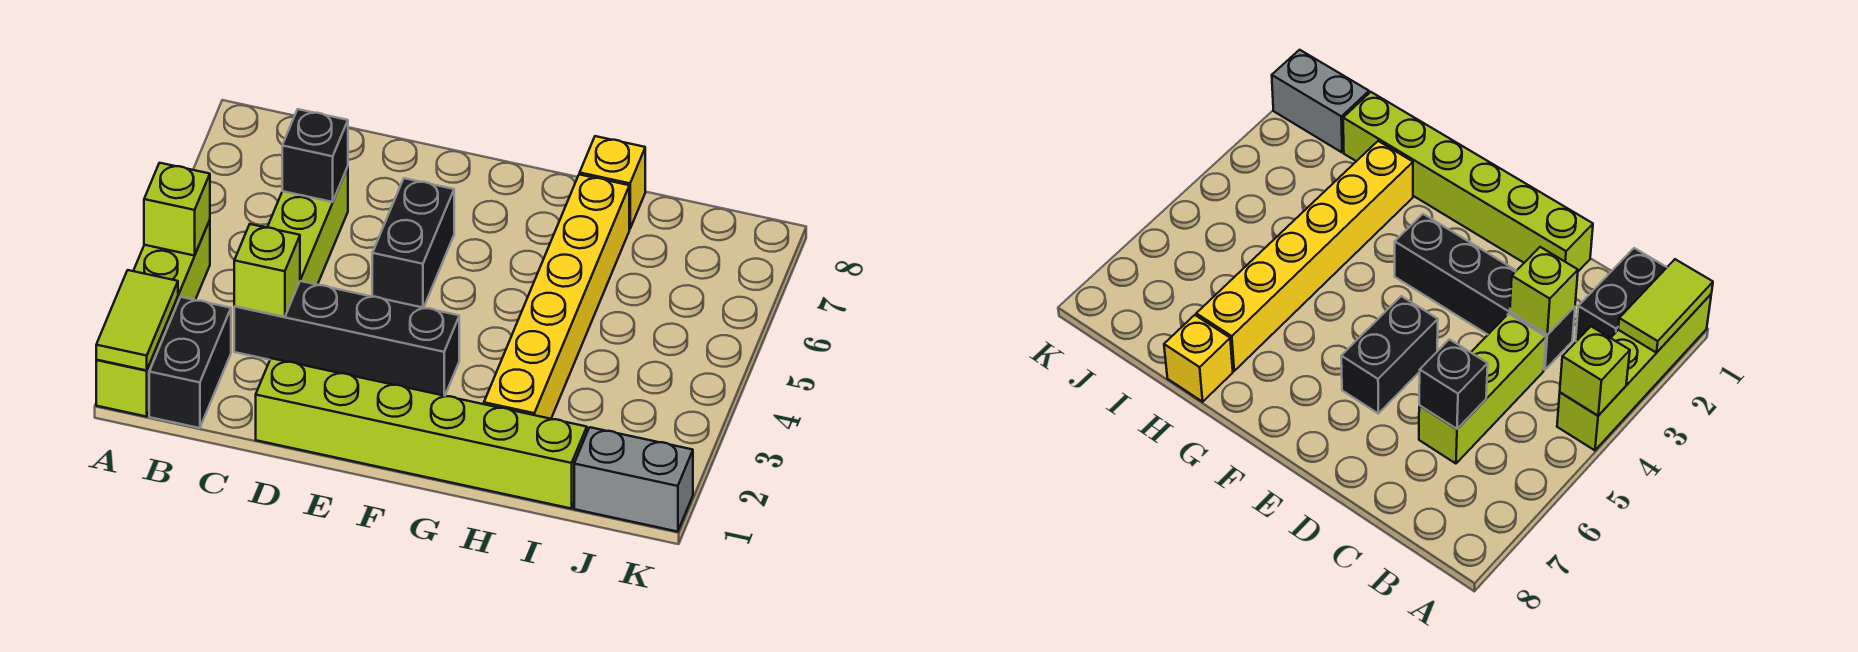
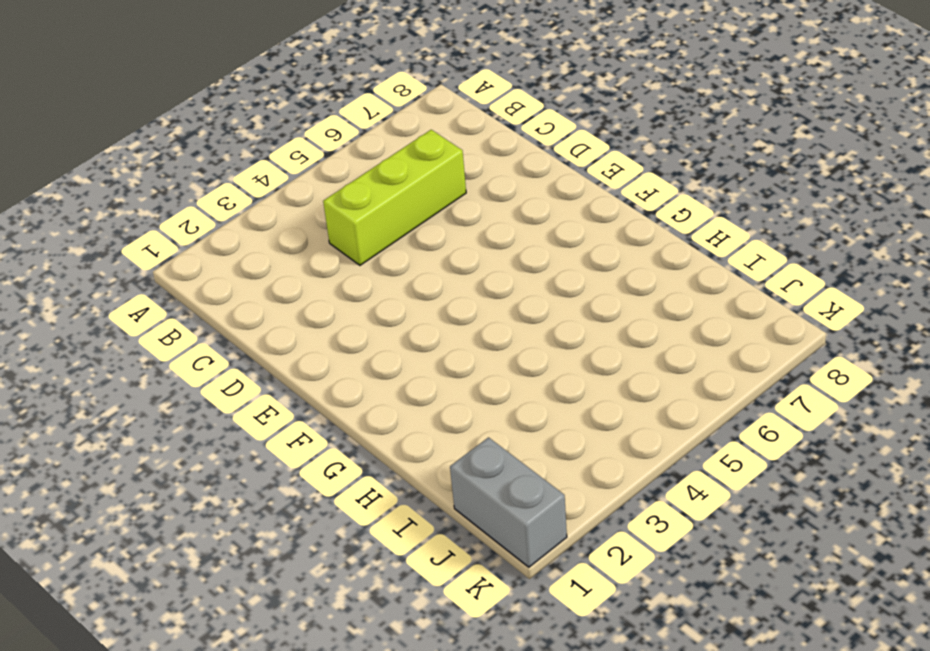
none -> lime brick A1:A4 level 1
none -> black brick B1:B2 level 1
none -> black brick C3:F3 level 1

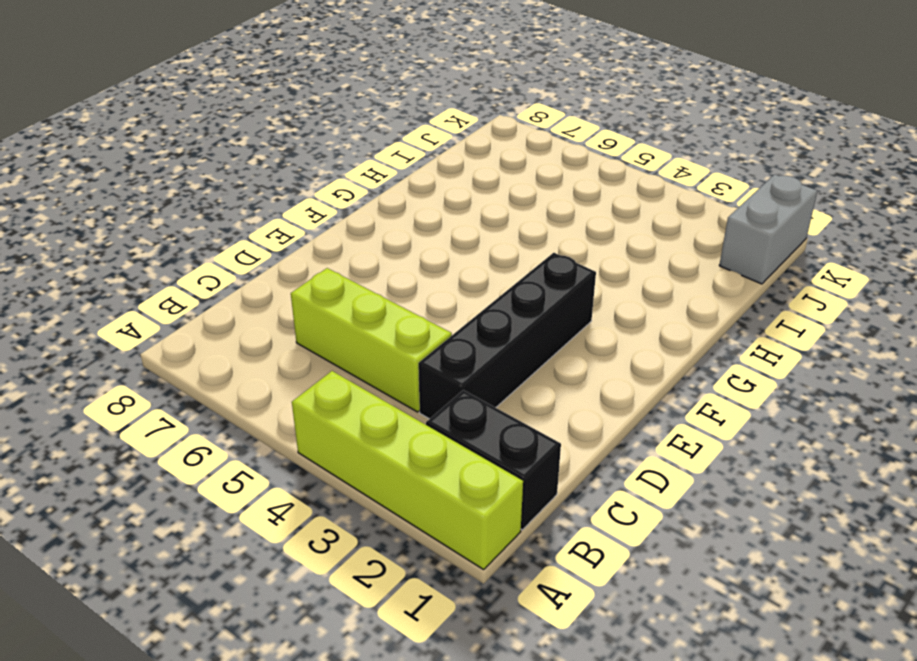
none -> lime brick D1:I1 level 1
none -> black brick E5:E6 level 1
none -> yellow brick H2:H7 level 1

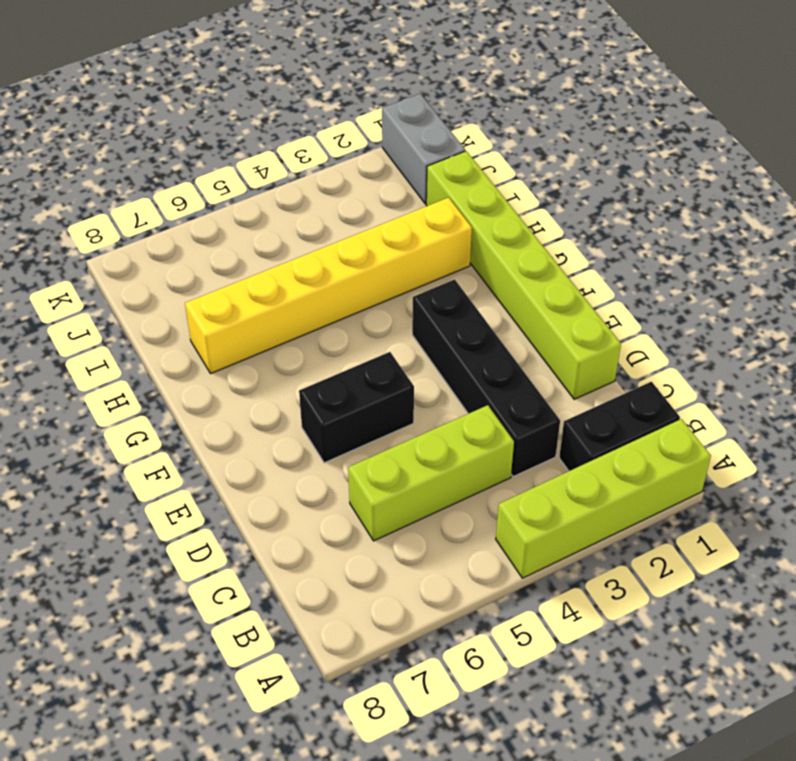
none -> yellow brick H8 level 1
none -> lime tile A1:A2 level 2
none -> lime brick A4 level 2

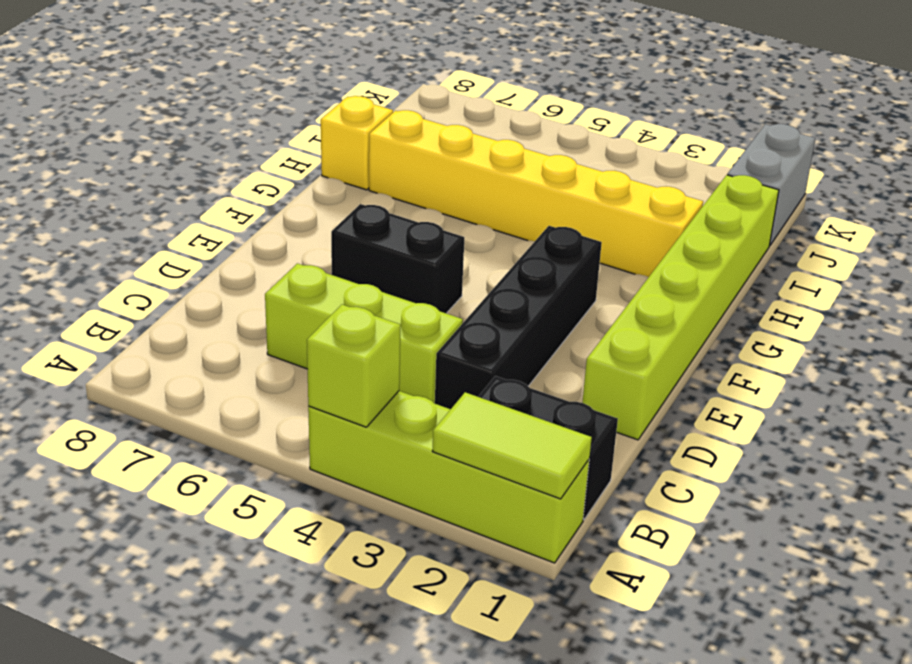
none -> lime brick C3 level 2
none -> black brick C6 level 2

